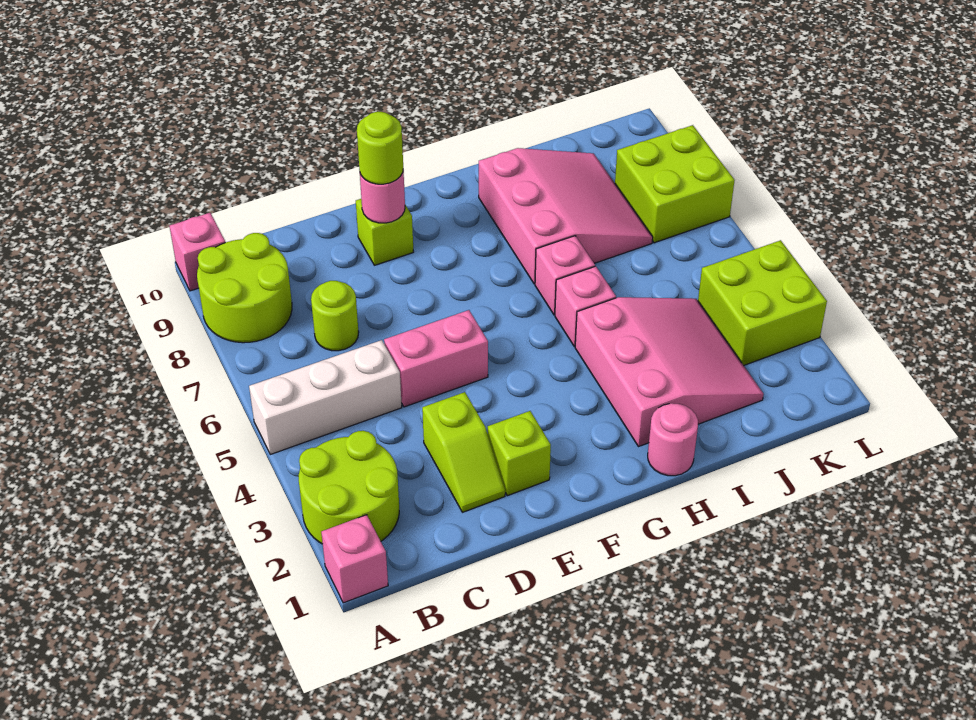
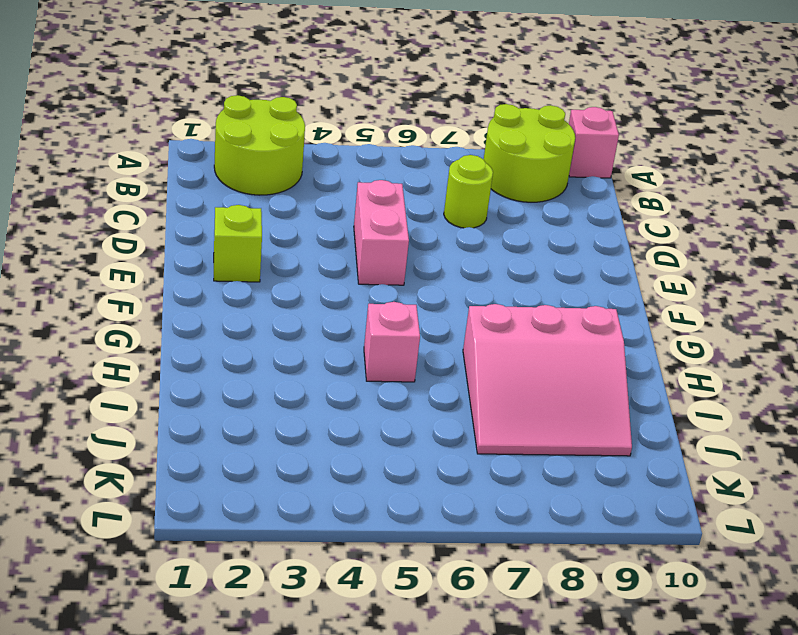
none -> pink brick A1 level 1
none -> white brick A5:C5 level 1
none -> lime slope D2:D3 level 1 top 3

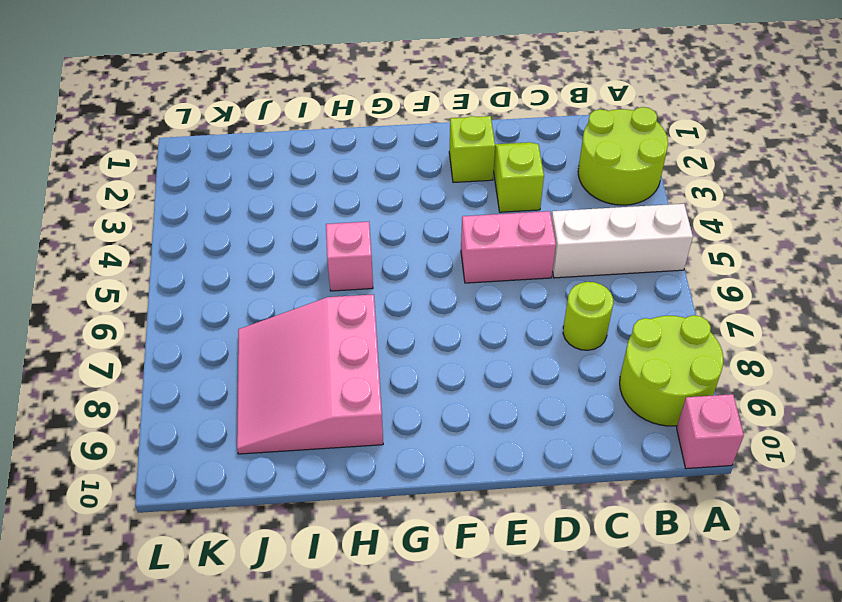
none -> pink brick A1 level 1
none -> lime brick E9 level 1
none -> pink round brick H1 level 1

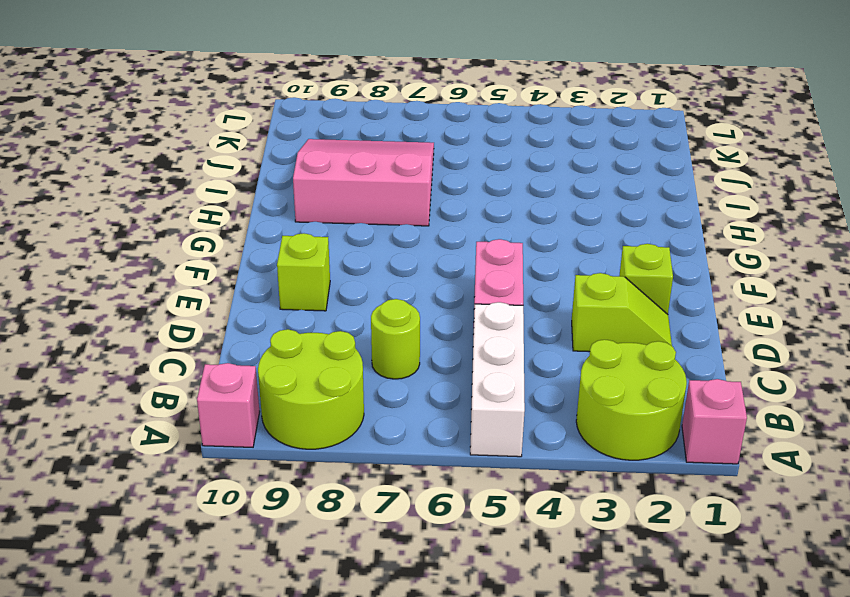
none -> pink round brick H1 level 1
none -> pink slope H2:J4 level 1 top H
none -> pink brick H5 level 1

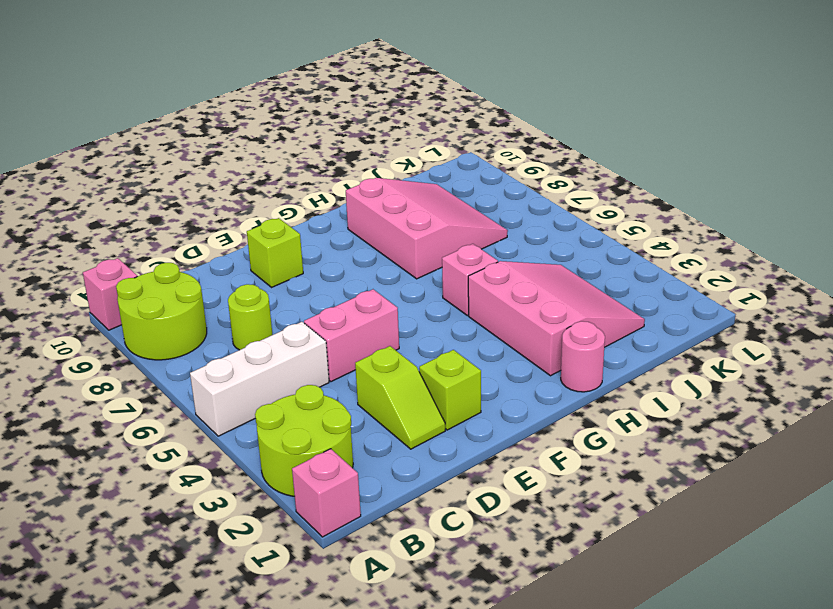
none -> pink brick H6 level 1
none -> lime brick K3:L4 level 1
none -> lime brick K7:L8 level 1

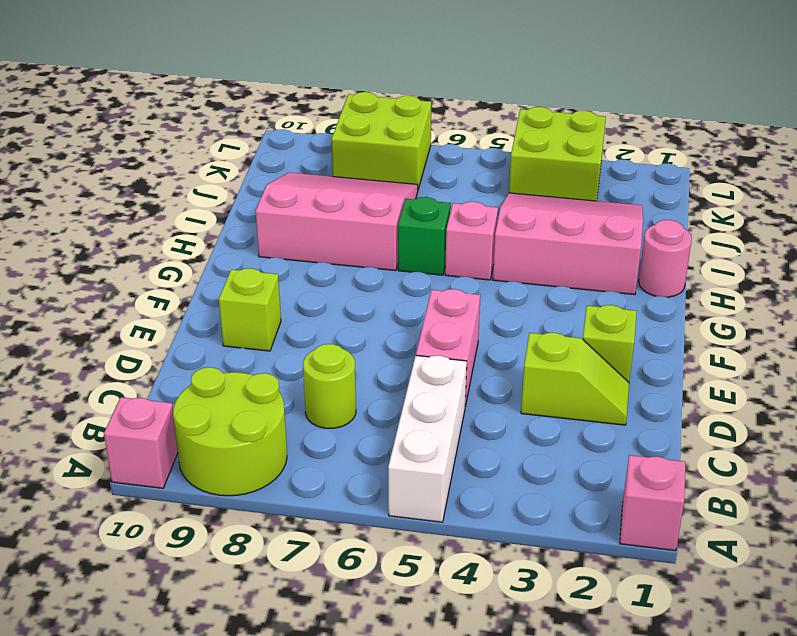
green brick H6 level 1 -> pink brick H6 level 1
none -> lime round brick A2:B3 level 1
none -> pink round brick E9 level 2
none -> lime round brick E9 level 3

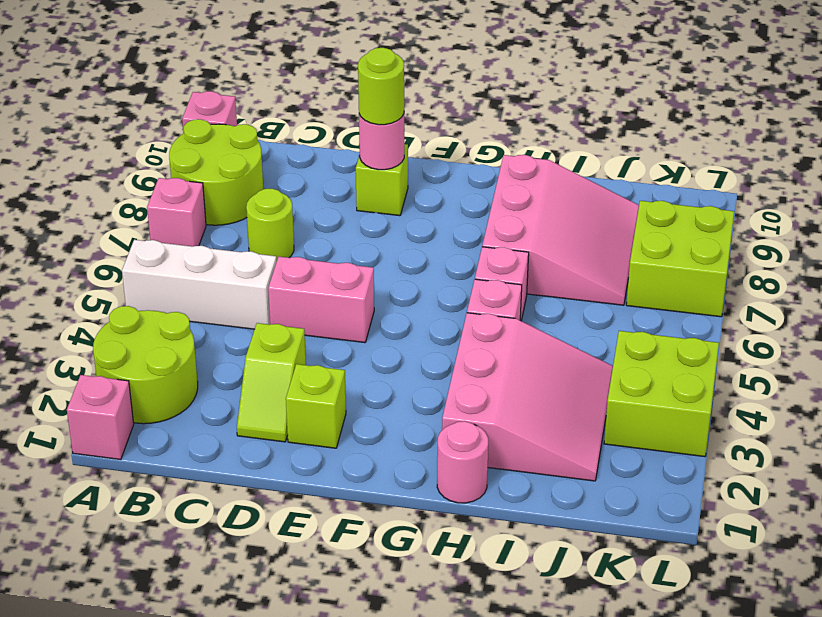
pink brick A7 level 1 -> none

